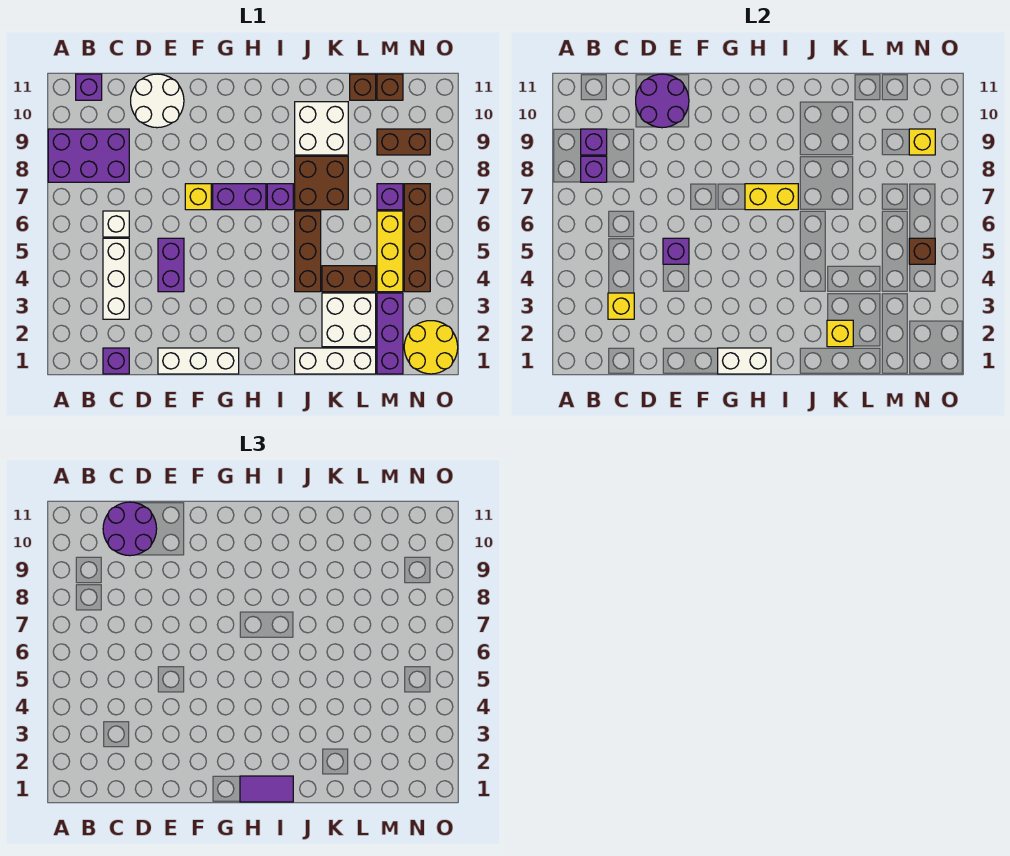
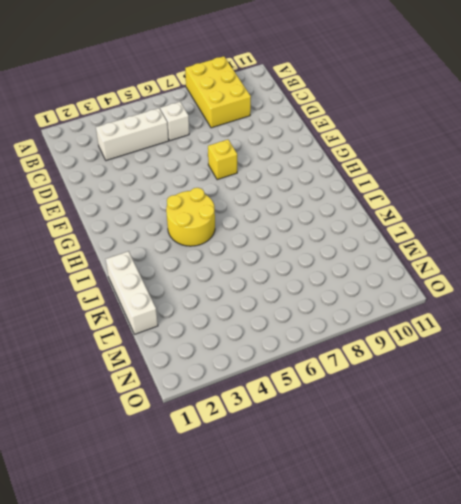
yellow brick A8:C9 level 1 -> purple brick A8:C9 level 1
yellow round brick H4:I5 level 1 -> yellow round brick N1:O2 level 1
none -> purple brick B11 level 1
none -> purple brick C1 level 1
none -> white round brick D10:E11 level 1
none -> white brick E1:G1 level 1

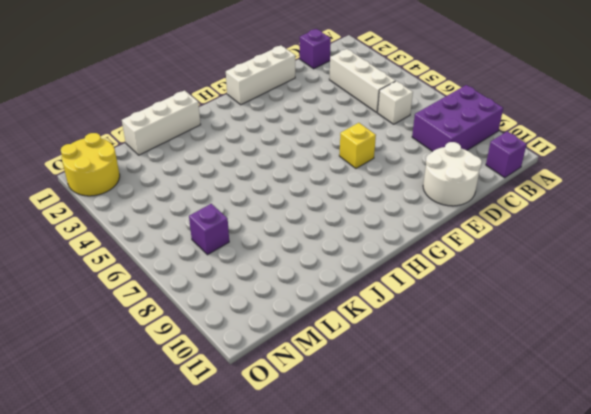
none -> purple brick E4:E5 level 1
none -> purple brick G7:H7 level 1
none -> purple brick I7 level 1
none -> brown brick J4:J6 level 1

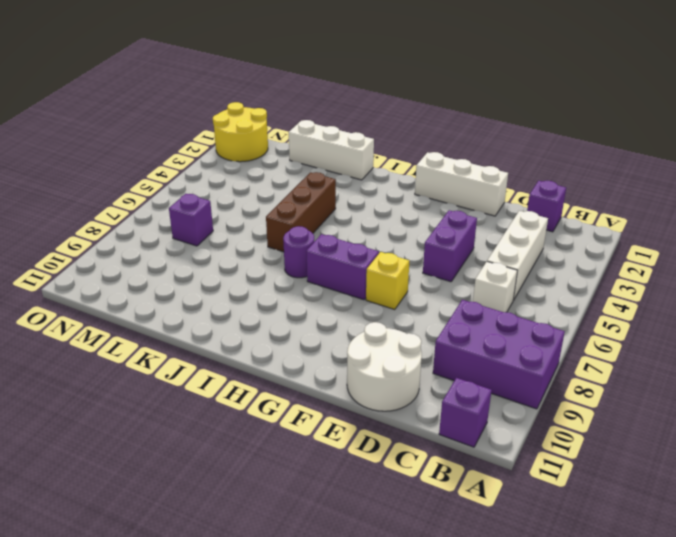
purple round brick I7 level 1 -> purple brick I7 level 1
none -> brown brick J7:K8 level 1
none -> white brick J9:K10 level 1
none -> white brick K2:L3 level 1
none -> brown brick K4:L4 level 1

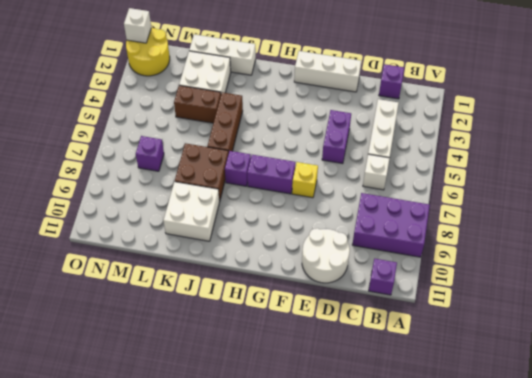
white brick O1 level 2 -> none
none -> brown brick L11 level 1
none -> purple brick M1:M3 level 1
none -> yellow brick M4:M6 level 1
none -> brown brick M9:N9 level 1

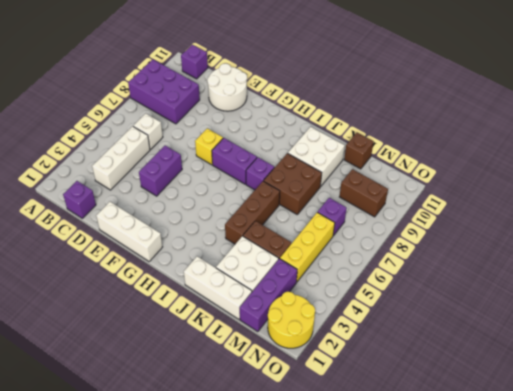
none -> brown brick M11 level 1
none -> brown brick N4:N7 level 1
none -> purple brick B8 level 2
none -> purple brick B9 level 2

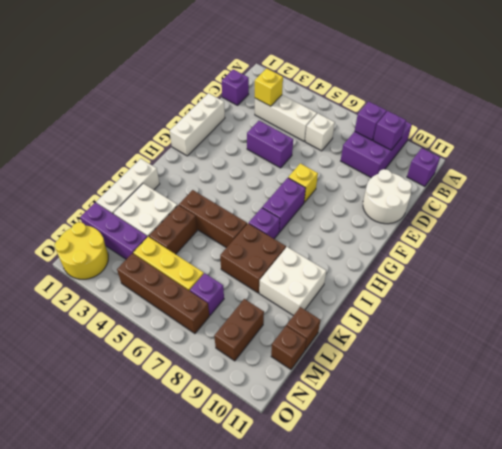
none -> purple round brick D10:E11 level 2
none -> purple brick E5 level 2
none -> white brick G1:H1 level 2
none -> yellow brick H7:I7 level 2

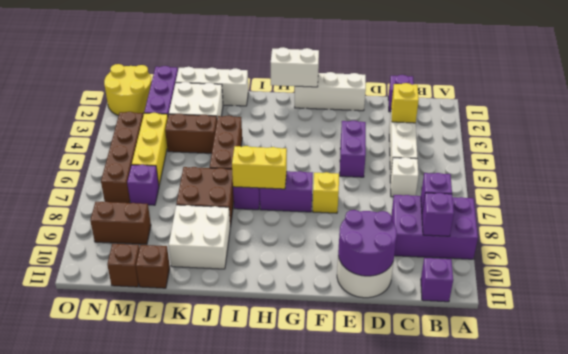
none -> purple brick E5 level 2
none -> yellow brick K2 level 2
none -> brown brick N5 level 2
none -> yellow brick N9 level 2

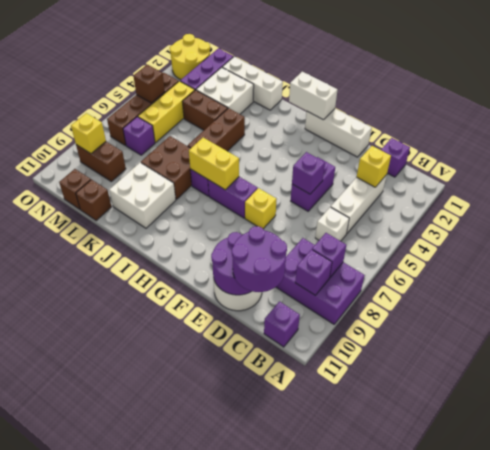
none -> yellow brick K2 level 2
none -> purple tile H1:I1 level 3

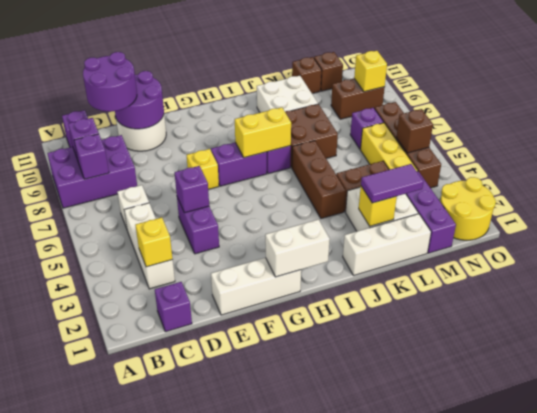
purple tile K2:L2 level 3 -> purple tile H1:I1 level 3

